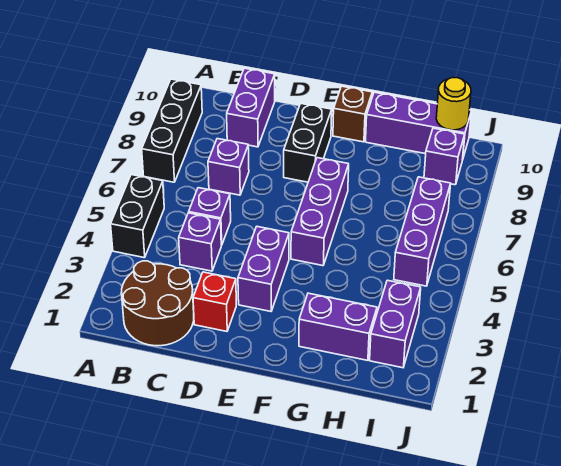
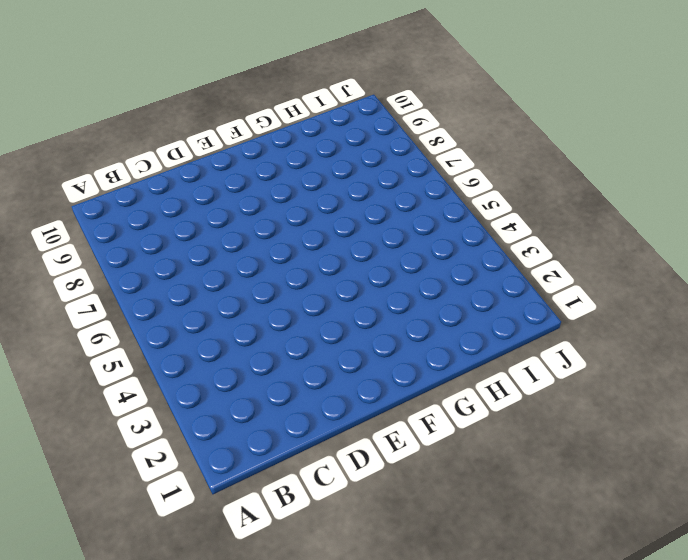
none -> black brick A4:A5 level 1
none -> black brick A7:A9 level 1
none -> brown round brick B1:C2 level 1

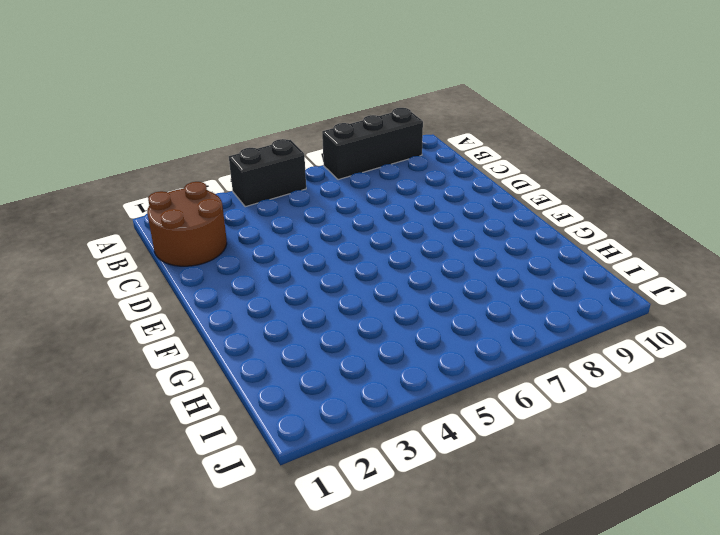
none -> purple brick C4 level 1
none -> purple brick C5 level 1
none -> purple brick C7 level 1

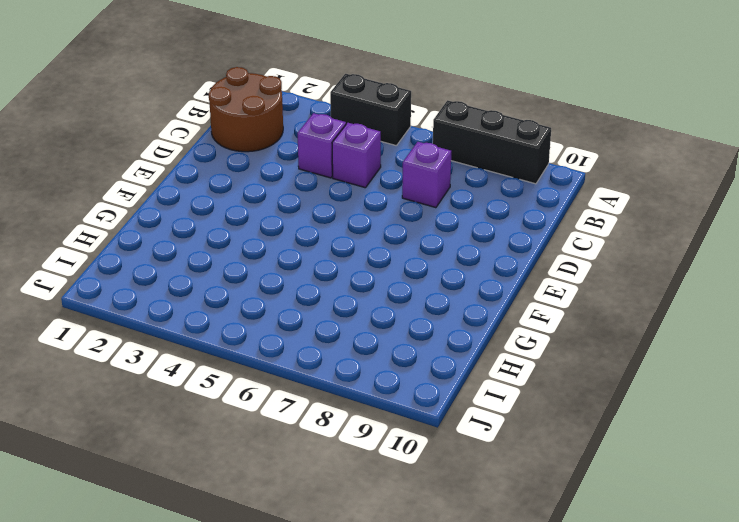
none -> purple brick C9:C10 level 1
none -> red brick D2 level 1
none -> purple brick E3:E4 level 1

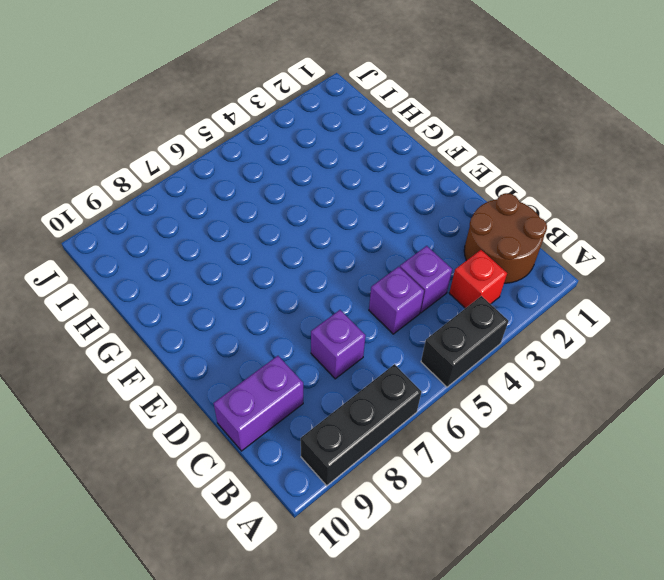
red brick B3 level 1 -> red brick D2 level 1
none -> purple brick E3:E4 level 1
none -> black brick E8:E9 level 1
none -> purple brick F5:F7 level 1

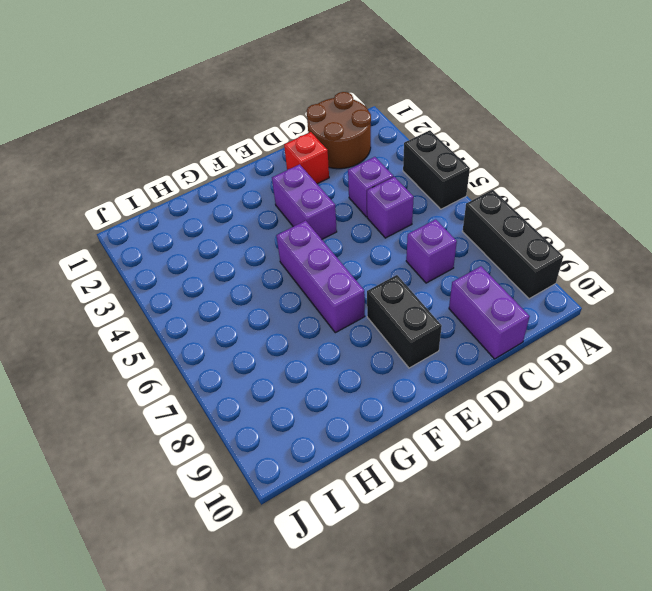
none -> brown brick F10 level 1
none -> purple brick G2:H2 level 1
none -> purple brick G10:I10 level 1

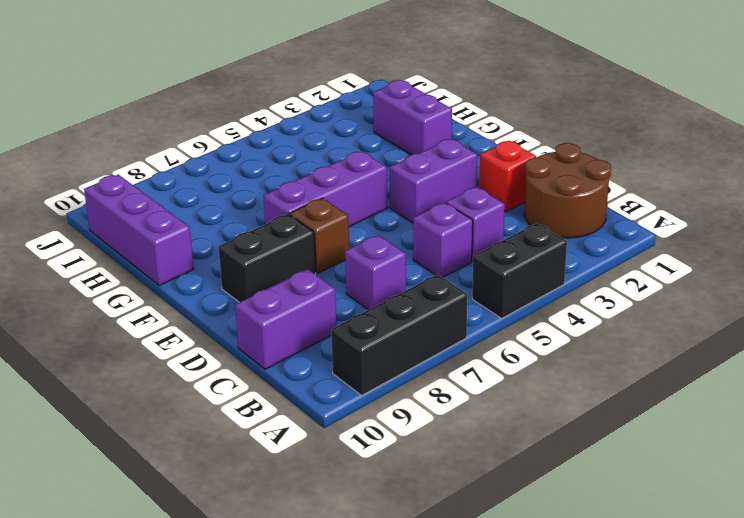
brown brick E7 level 1 -> brown brick F10 level 1
none -> purple brick I2:I3 level 1
none -> purple brick I5:I7 level 1
none -> purple brick I9 level 1

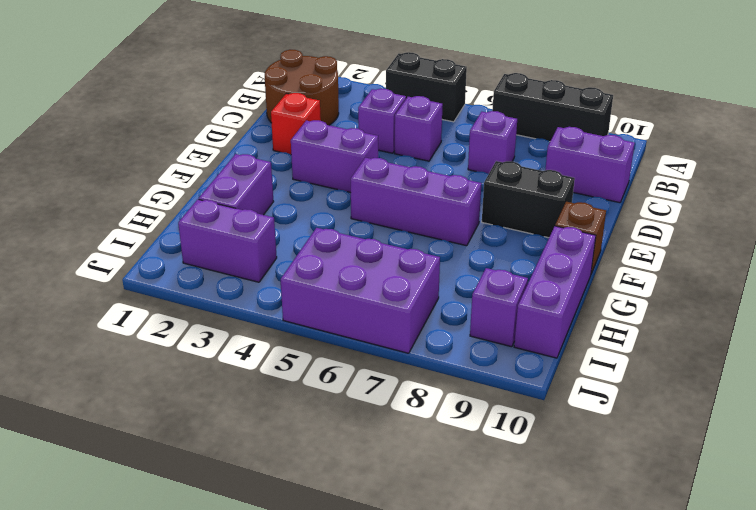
purple brick I5:J7 level 1 -> purple brick I5:I7 level 1
none -> yellow round brick I10 level 2

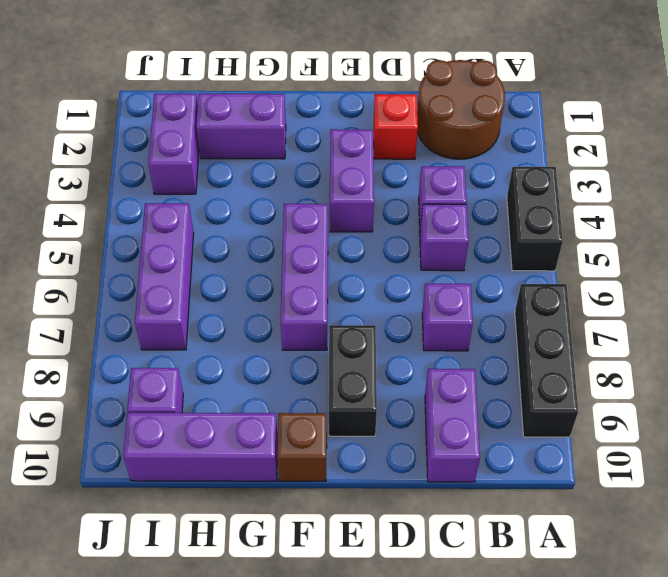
none -> yellow round brick I10 level 2

